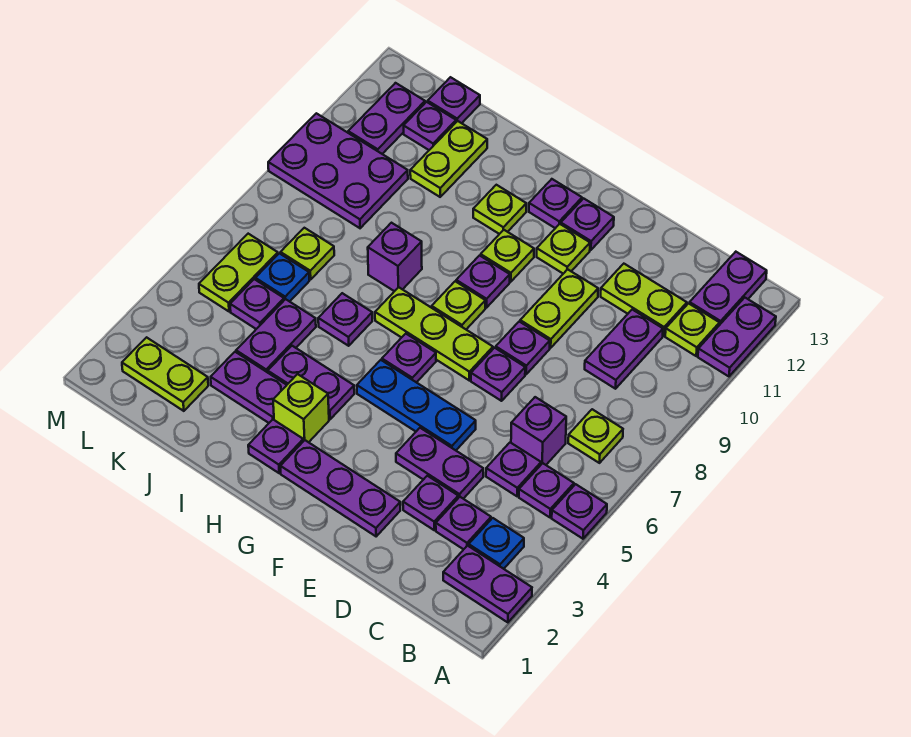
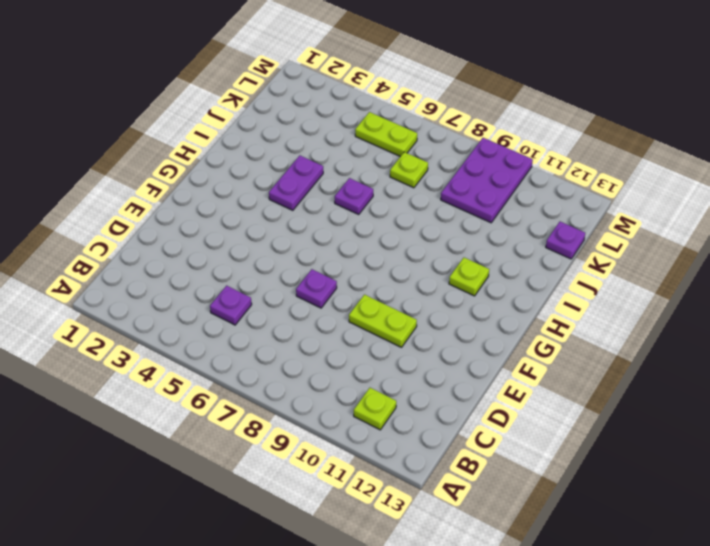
none -> purple plate A2:B2 level 1
none -> purple plate A5 level 1
none -> purple plate A11:A12 level 1
none -> blue plate B3 level 1

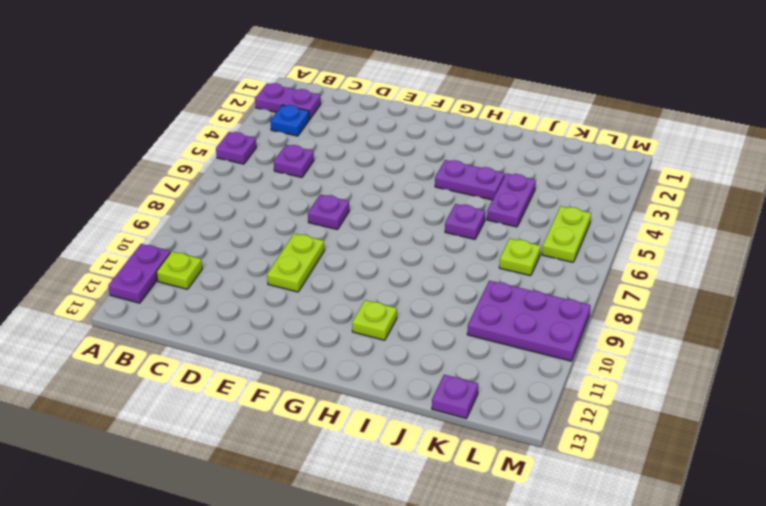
none -> purple plate B5 level 1
none -> lime plate B7 level 1
none -> purple plate B12:B13 level 1
none -> purple plate C3 level 1

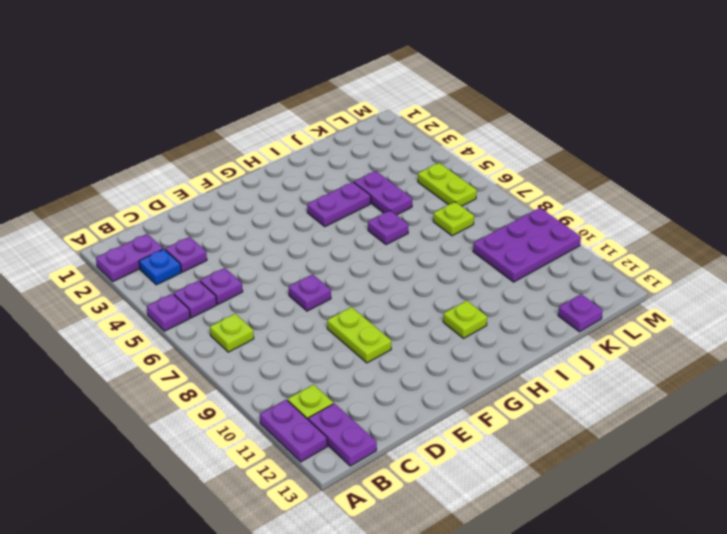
none -> purple brick C6 level 1
none -> purple plate C9:C10 level 1
none -> lime plate C11:D11 level 1
none -> purple plate D3 level 1

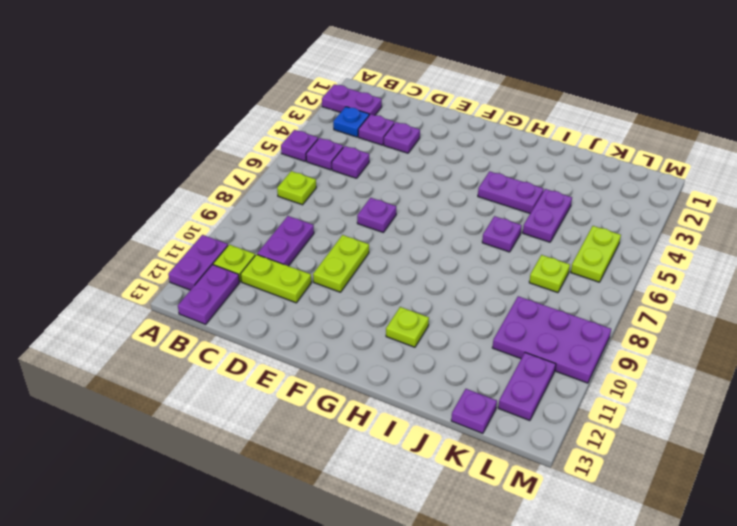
none -> purple brick C6 level 1
none -> purple plate D4:E4 level 1
none -> purple plate E2:G2 level 1
none -> blue plate E5:G5 level 1

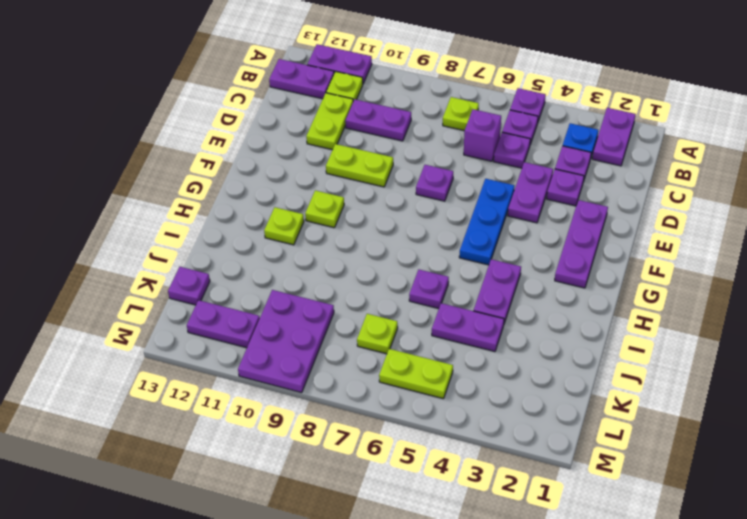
none -> purple plate E8 level 1
none -> lime plate F7:H7 level 1
none -> lime plate F11 level 1
none -> purple plate F12 level 1

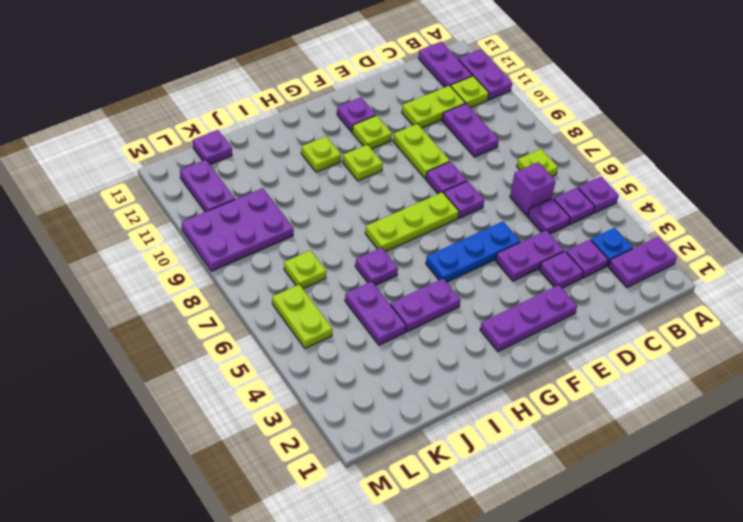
none -> purple plate G6 level 1
none -> lime plate G8 level 1
none -> purple plate G9 level 1
none -> purple plate G12 level 1

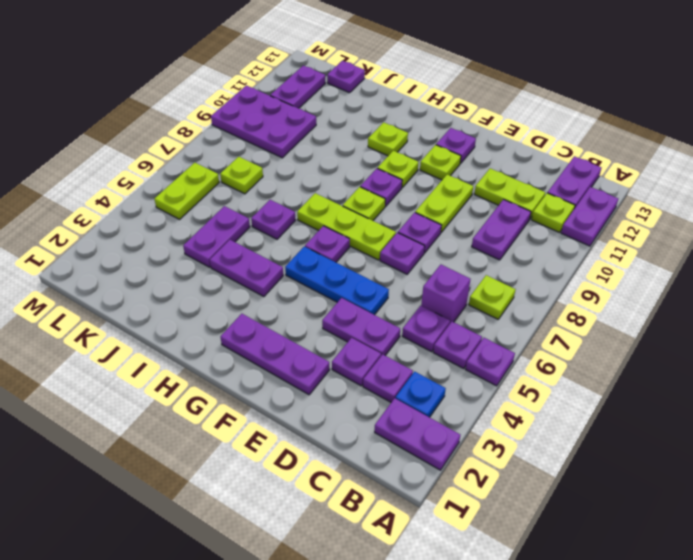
none -> purple plate G12 level 1
none -> purple plate H2 level 1
none -> lime brick H3 level 1
none -> purple plate I3:J3 level 1

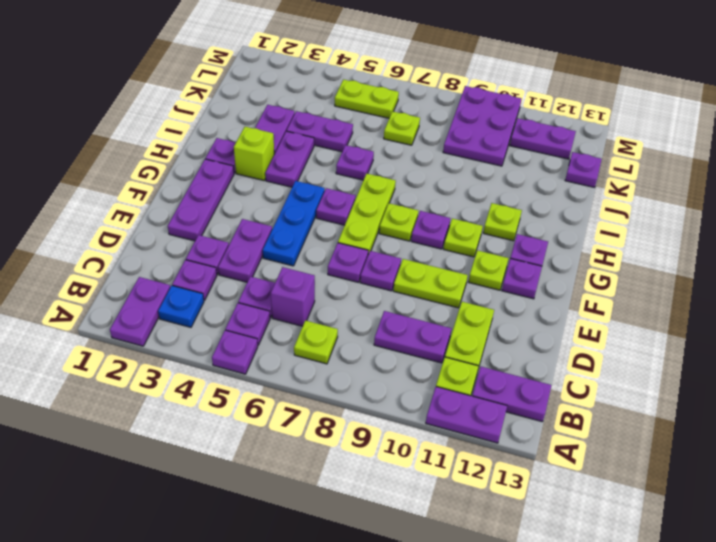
none -> purple brick I8 level 1
none -> lime plate J11:J12 level 1
none -> lime plate K2:L2 level 1
none -> purple plate K5 level 1

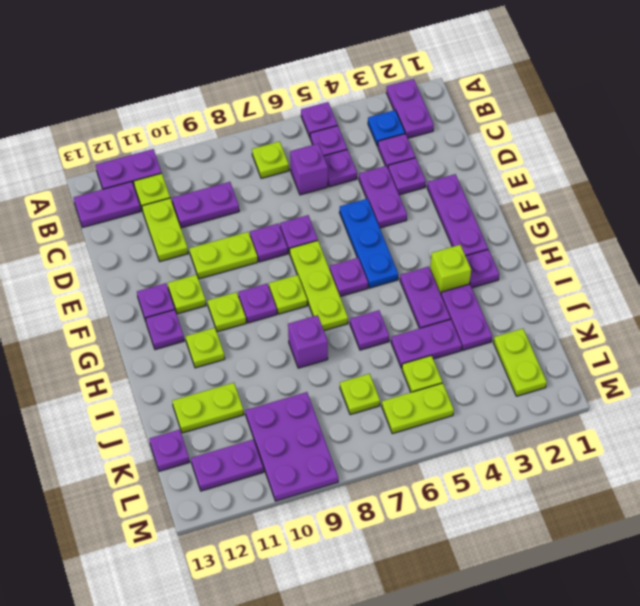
lime plate K5 level 1 -> purple plate K5 level 1
none -> blue plate K6 level 1
none -> purple plate K12 level 1

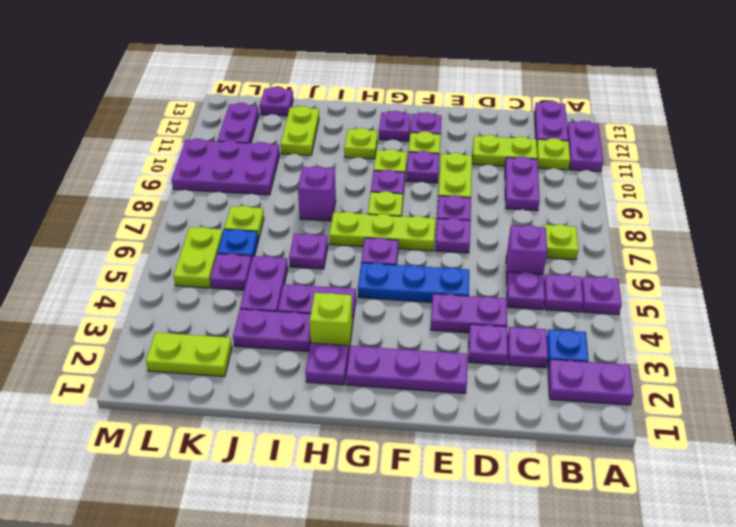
purple plate F10 level 1 -> purple plate K12 level 1

